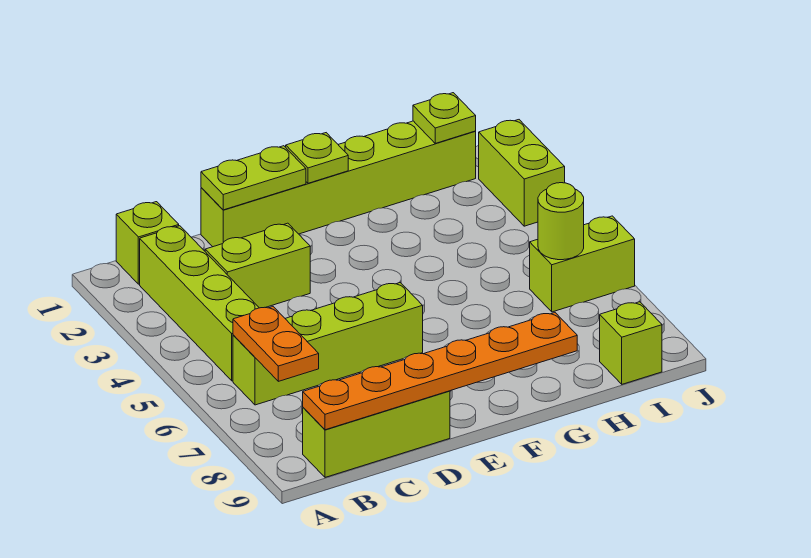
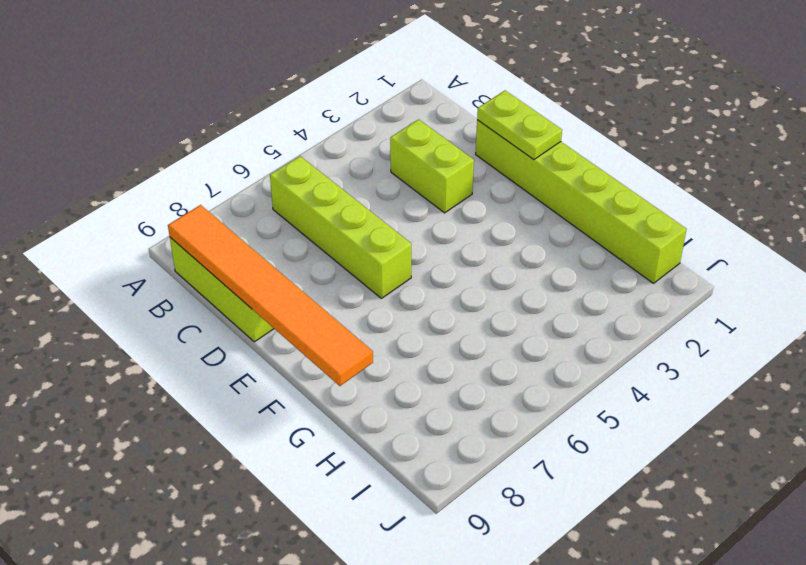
orange tile B9:G9 level 2 -> orange plate B9:G9 level 2
none -> lime brick B1 level 1
none -> lime brick B2:B5 level 1
none -> lime brick I6:J6 level 1

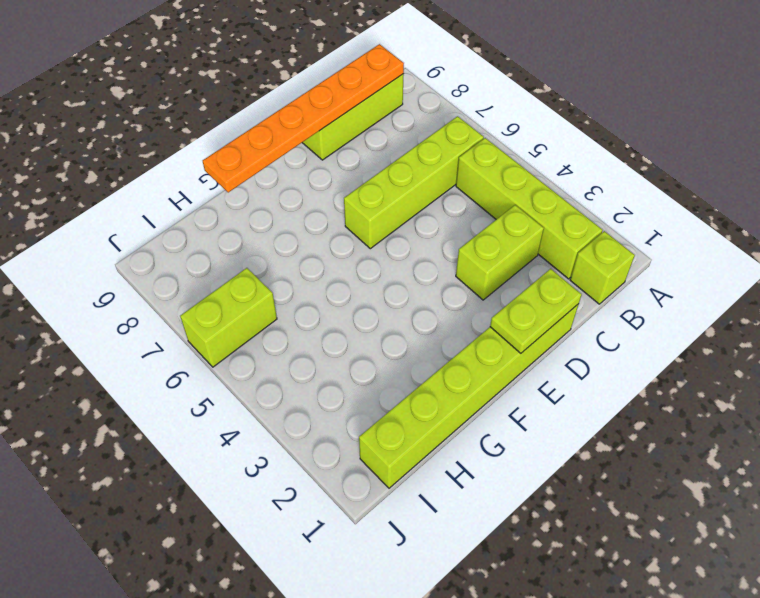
none -> lime brick I9 level 1
none -> lime brick J2:J3 level 1
none -> orange plate B6:B7 level 2

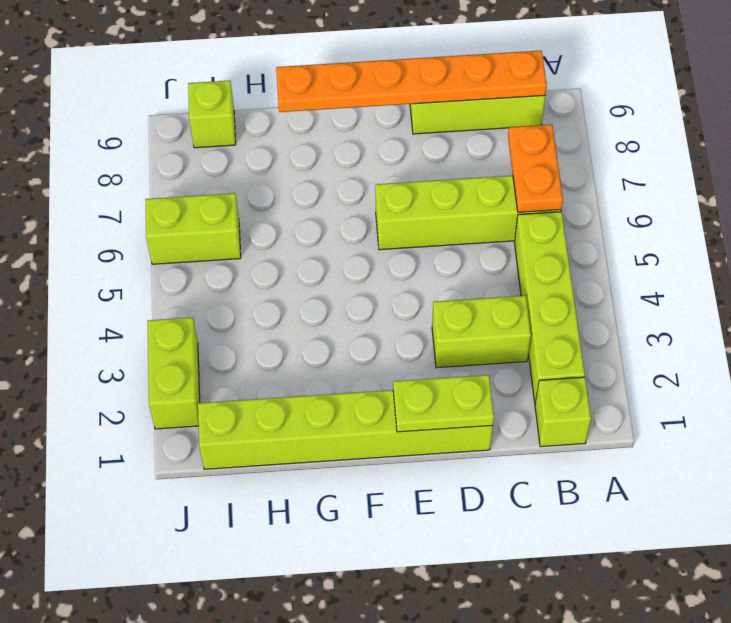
none -> lime plate F1 level 2
none -> lime plate I1 level 2
none -> lime round brick I6 level 2

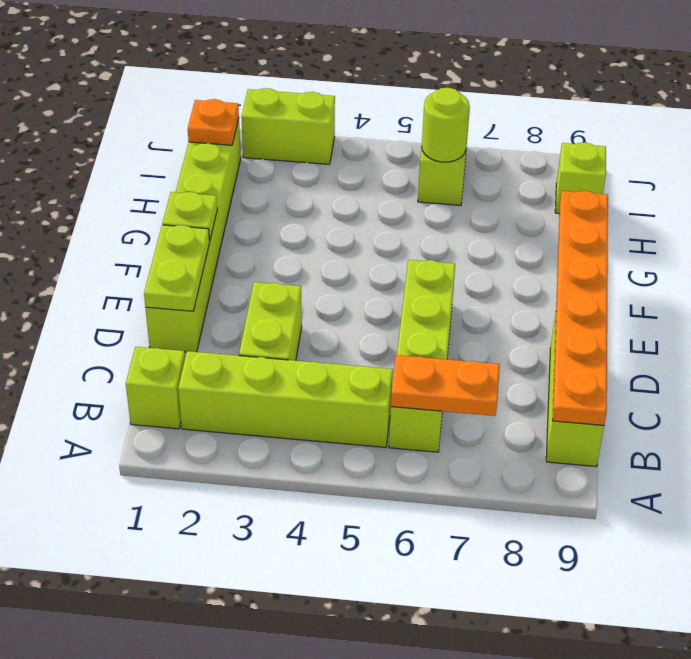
orange plate I1 level 2 -> lime plate I1 level 2

